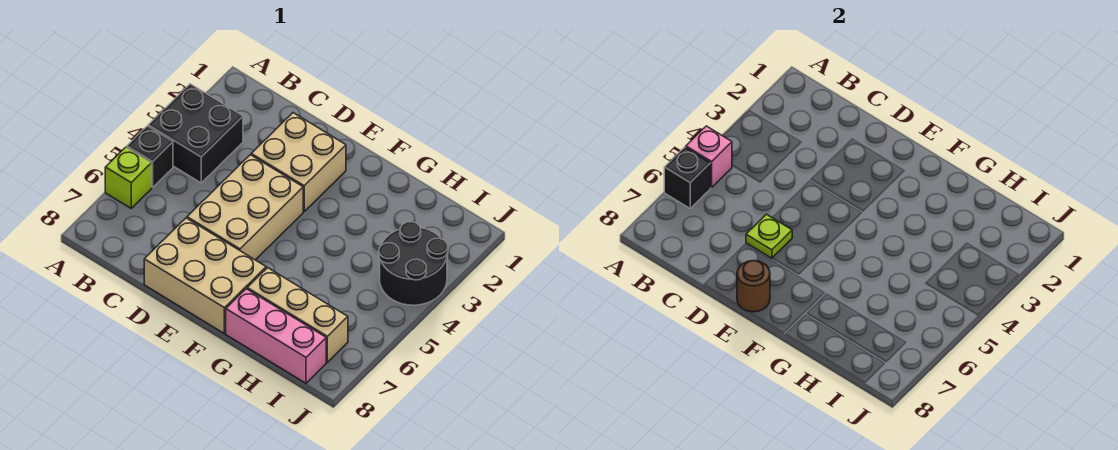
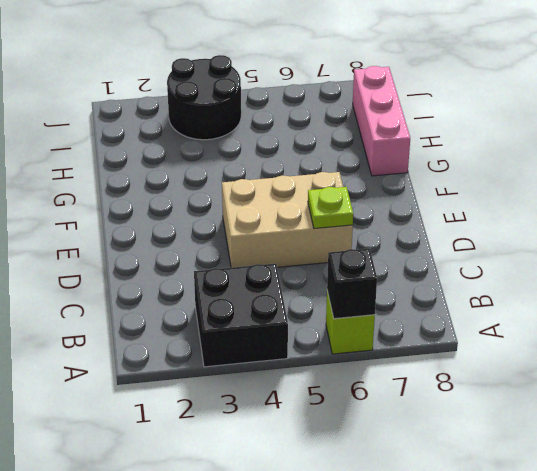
none -> black brick A5 level 1
none -> tan brick D2:E3 level 1
none -> tan brick D7:F8 level 1

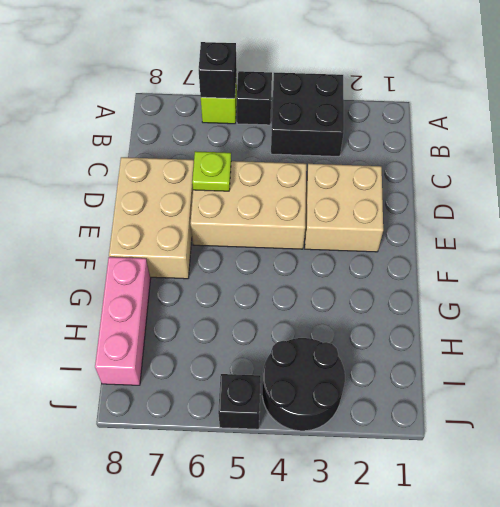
black brick J5 level 1 -> none
none -> tan brick G7:I7 level 1
none -> pink brick A5 level 2
none -> brown round brick E8 level 2

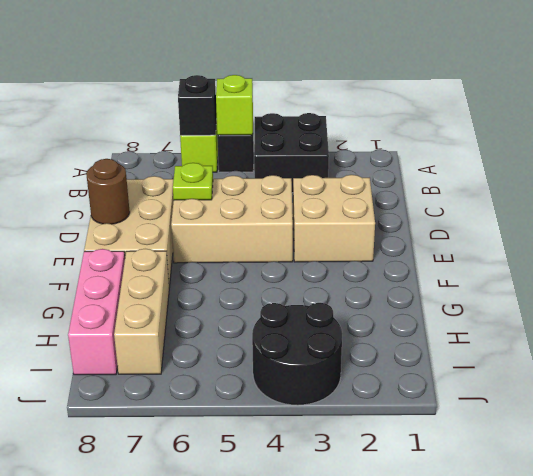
lime brick A5 level 2 -> pink brick A5 level 2

